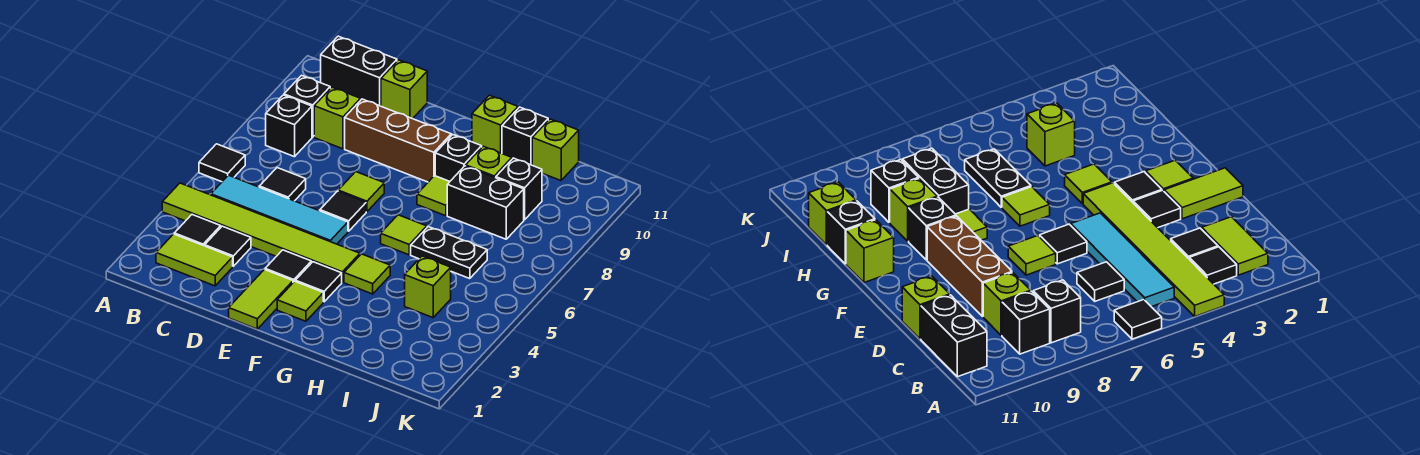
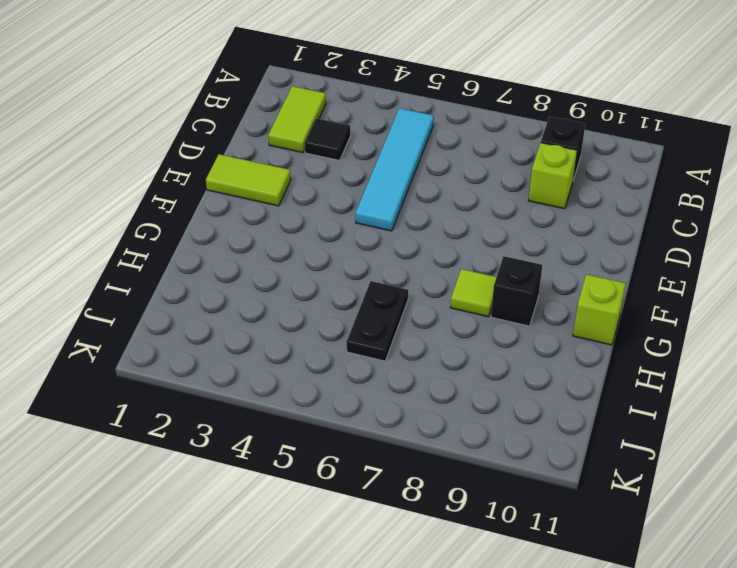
none -> lime tile A4:F4 level 1
none -> black tile A6 level 1
none -> black tile B3 level 1
none -> black brick B8 level 1

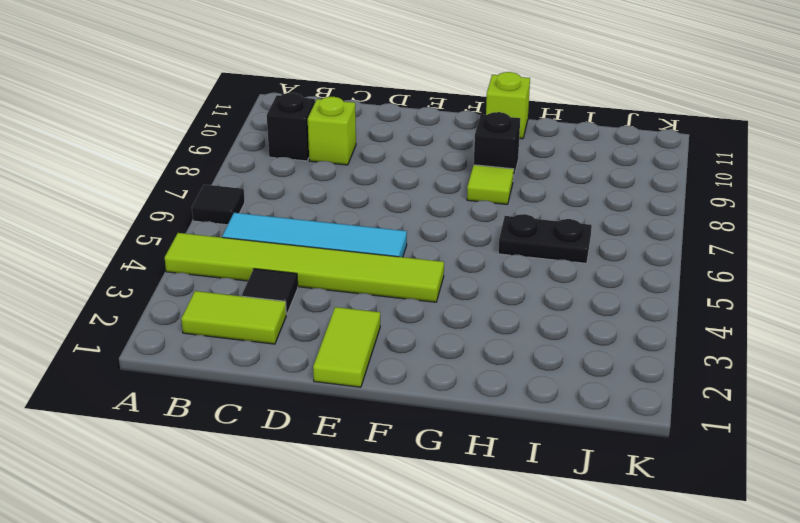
none -> black tile B3 level 1
none -> black brick B8 level 1
none -> black brick B11:C11 level 1
none -> black tile C6 level 1

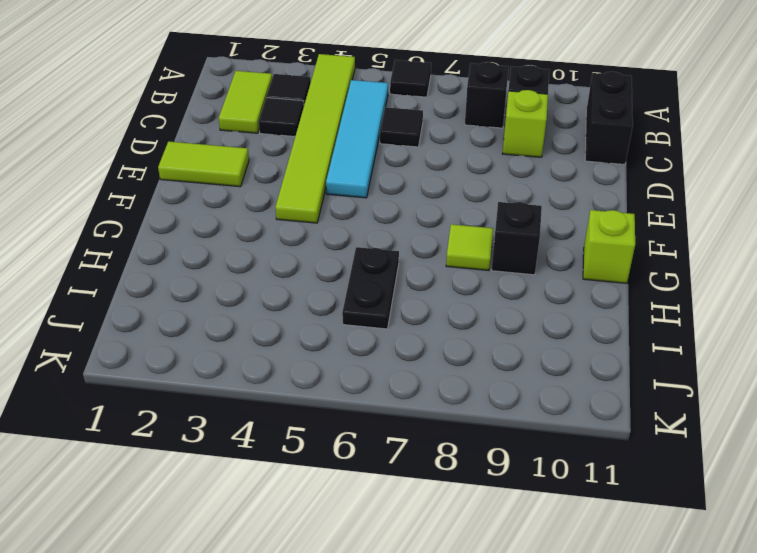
none -> brown brick D9:F9 level 1
none -> lime brick D11 level 1
none -> black tile E3 level 1
none -> black tile E6 level 1

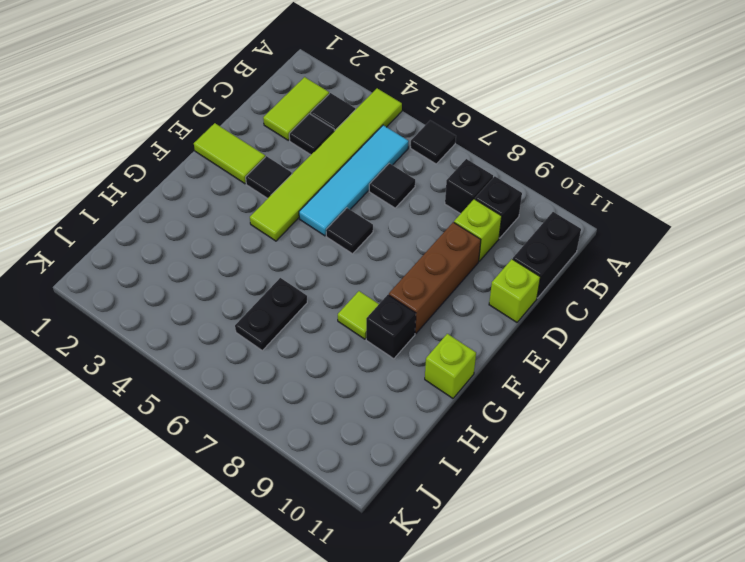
none -> lime tile E7 level 1
none -> lime tile F2 level 1
none -> black tile F3 level 1
none -> lime tile G4 level 1

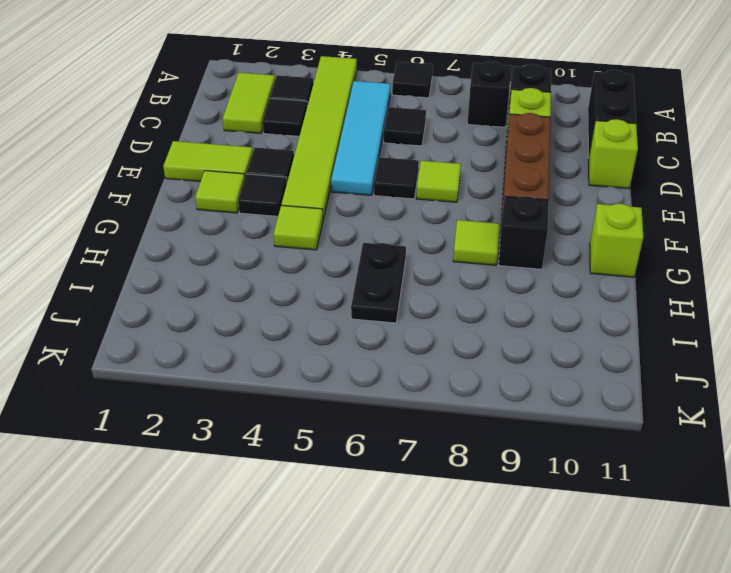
none -> lime tile G6 level 1
none -> black brick H8:I8 level 1
none -> lime brick H9 level 1
none -> black brick H11 level 1

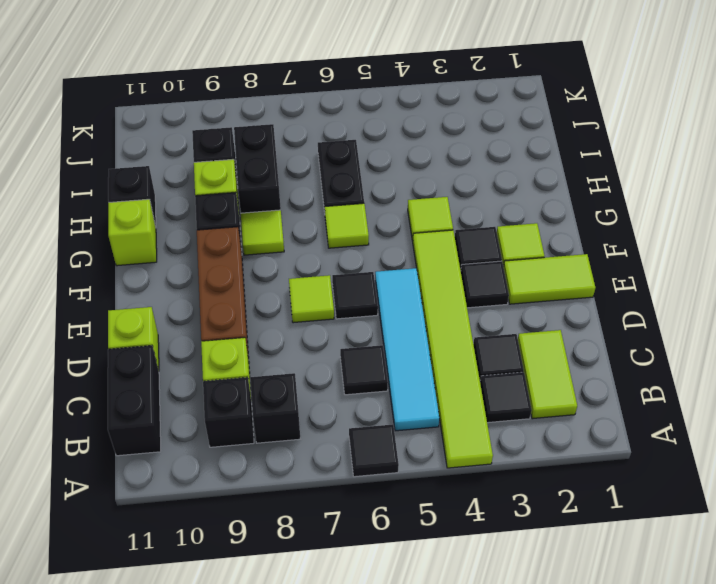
none -> lime brick I4 level 1
none -> lime brick I11 level 1

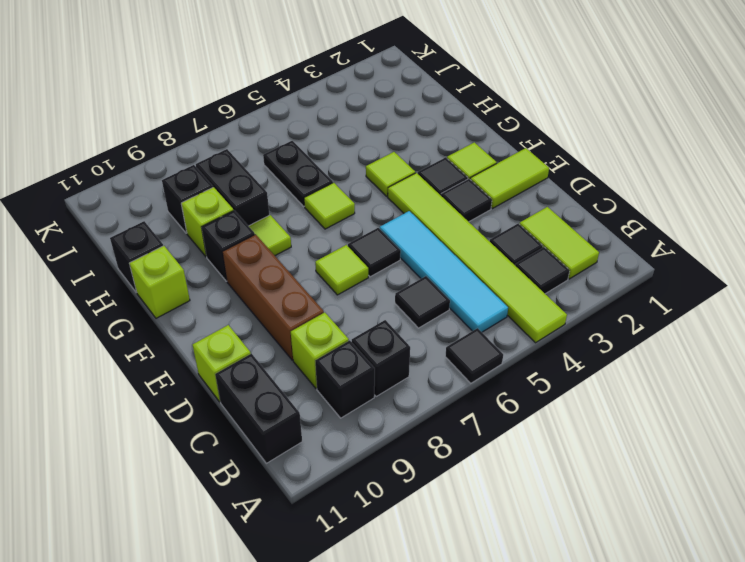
none -> lime brick I4 level 1
none -> lime brick I11 level 1

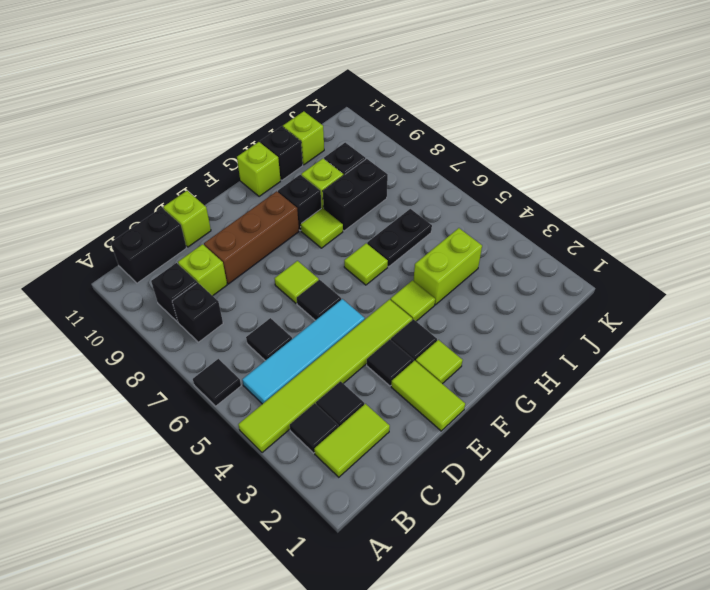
lime brick H4:I4 level 1 -> lime brick I4 level 1

